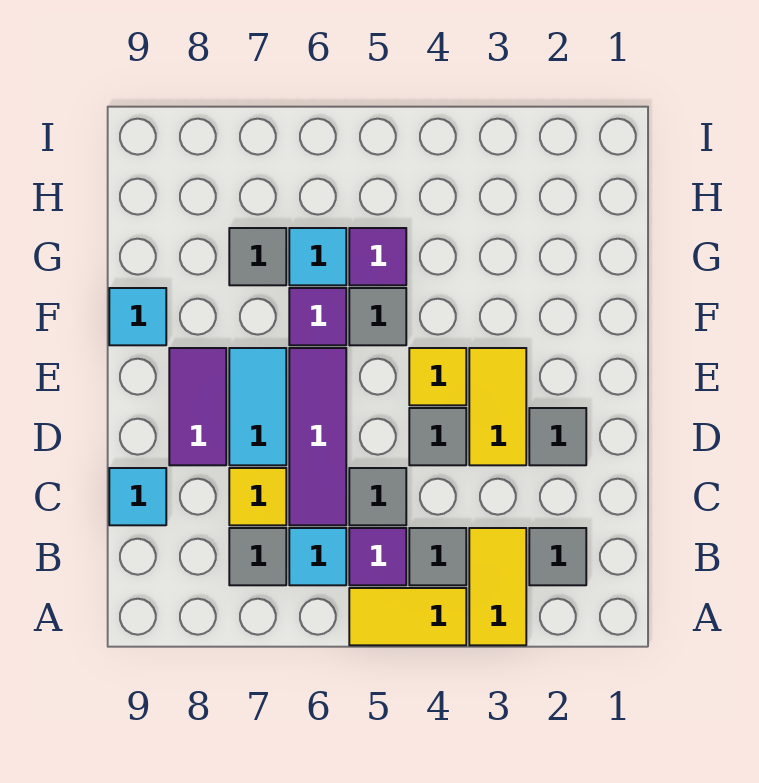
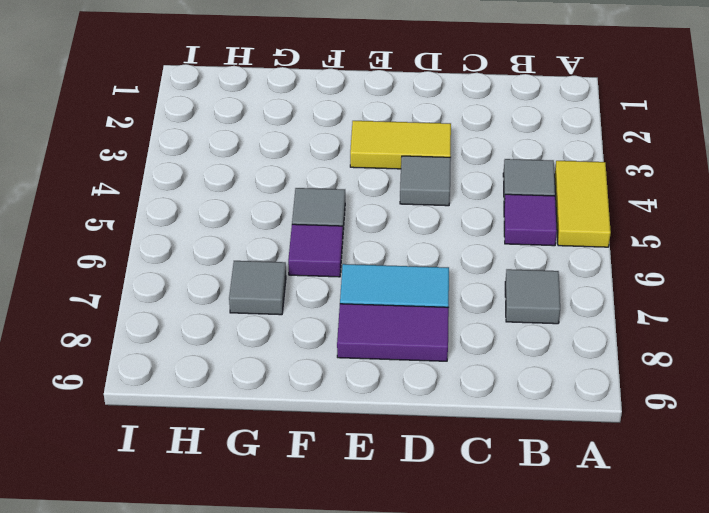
none -> yellow tile A3:B3 level 1
none -> grey tile B2 level 1
none -> cyan tile B6 level 1

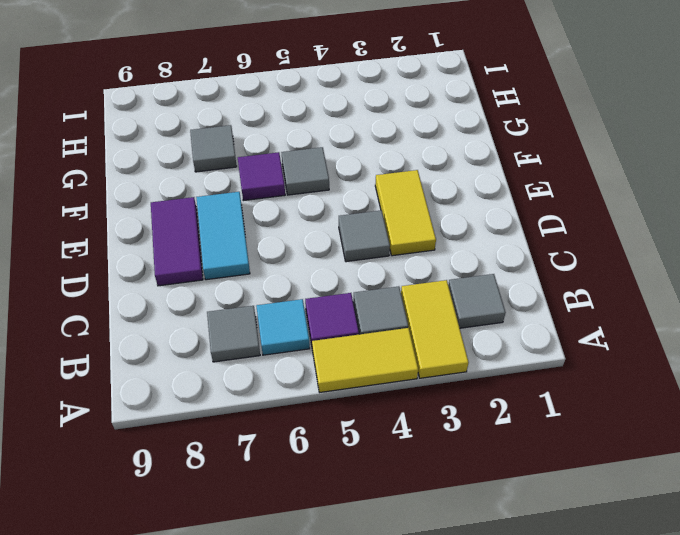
none -> grey tile C5 level 1
none -> purple tile C6:E6 level 1
none -> yellow tile C7 level 1

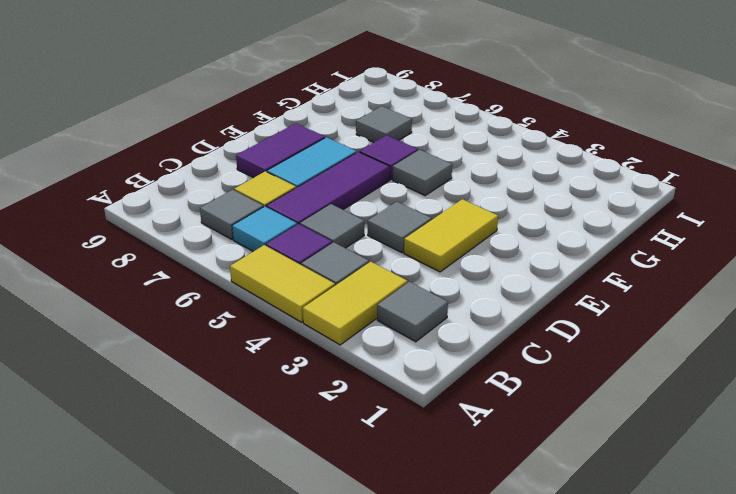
none -> cyan tile C9 level 1
none -> grey tile D2 level 1
none -> yellow tile E4 level 1

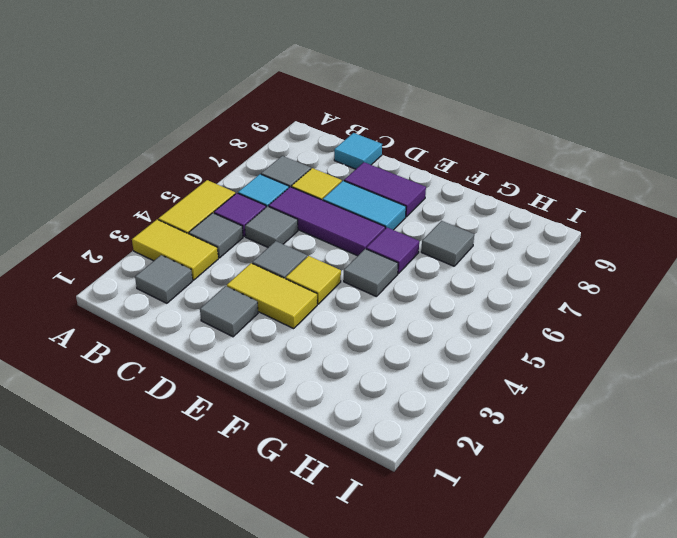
none -> cyan tile F9 level 1
none -> purple tile G5 level 1
none -> cyan tile G6 level 1

